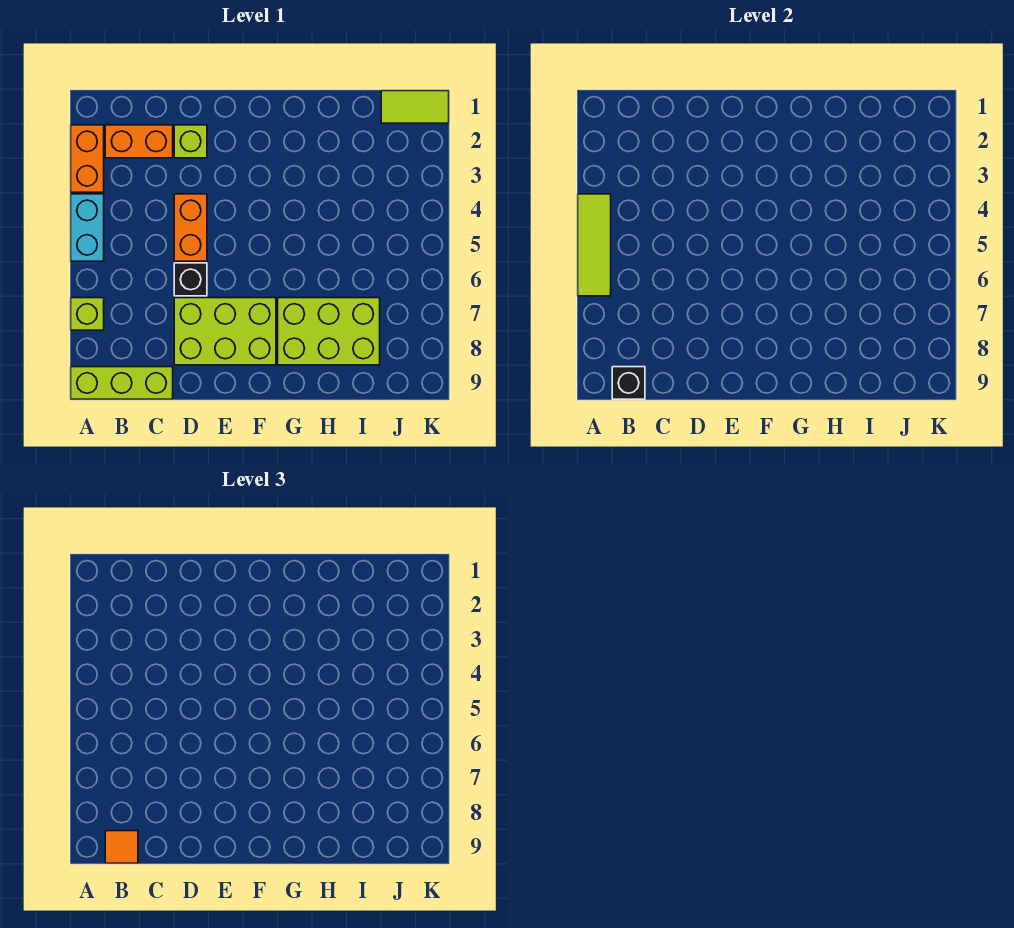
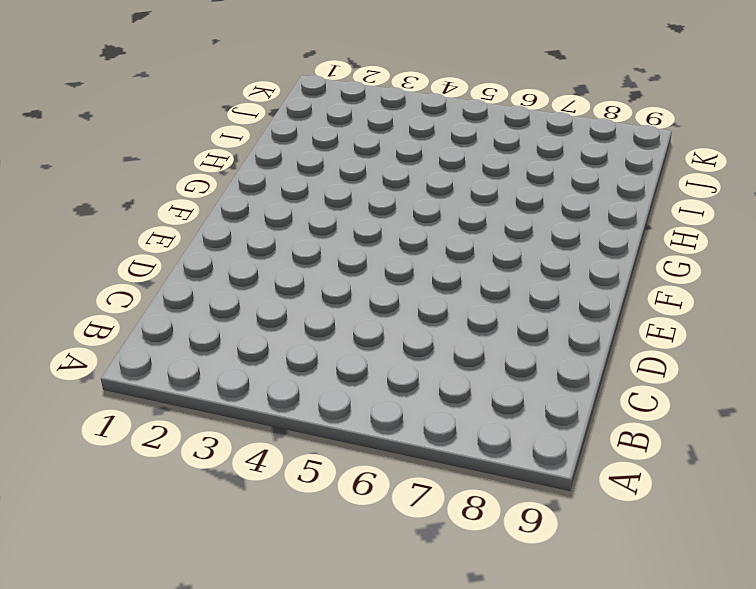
none -> orange brick A2:A3 level 1
none -> cyan brick A4:A5 level 1
none -> lime brick A7 level 1

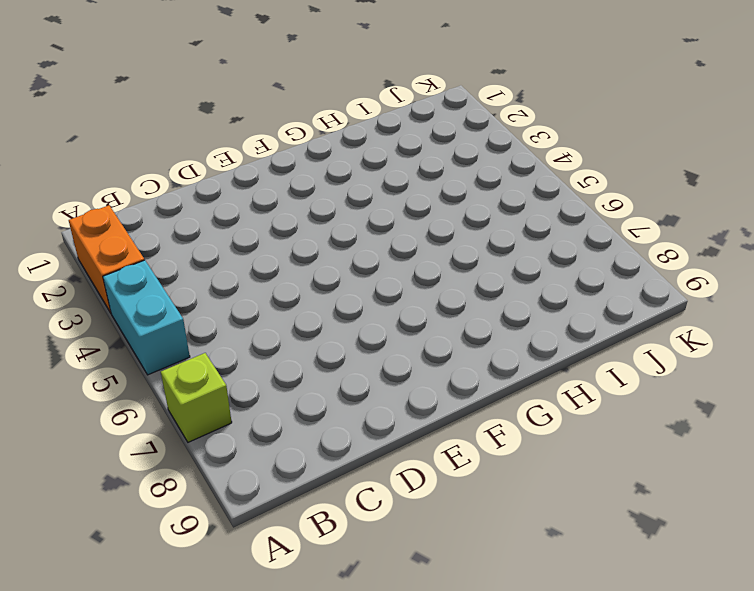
none -> lime brick A9:C9 level 1
none -> orange brick B2:C2 level 1
none -> lime brick D2 level 1

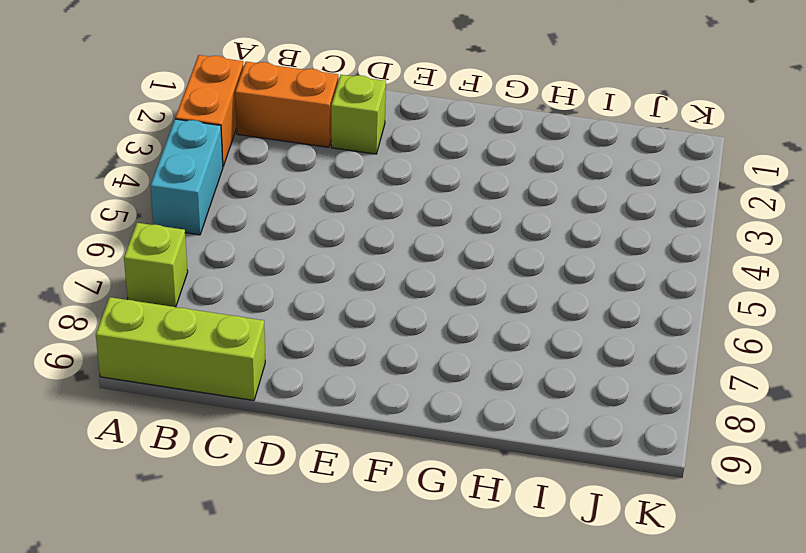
none -> orange brick D4:D5 level 1
none -> black brick D6 level 1
none -> lime brick D7:F8 level 1

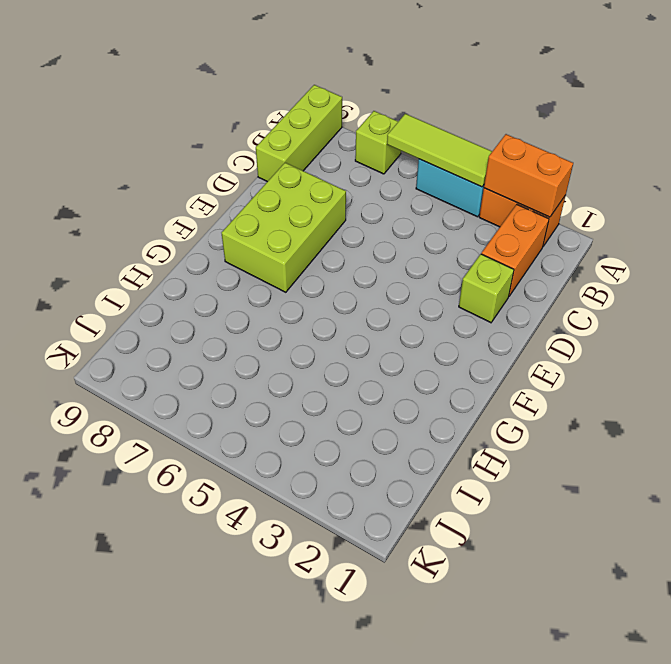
orange brick A2:A3 level 2 -> orange brick D4:D5 level 1
none -> black brick D6 level 1
none -> lime brick G7:I8 level 1
none -> lime tile J1:K1 level 1

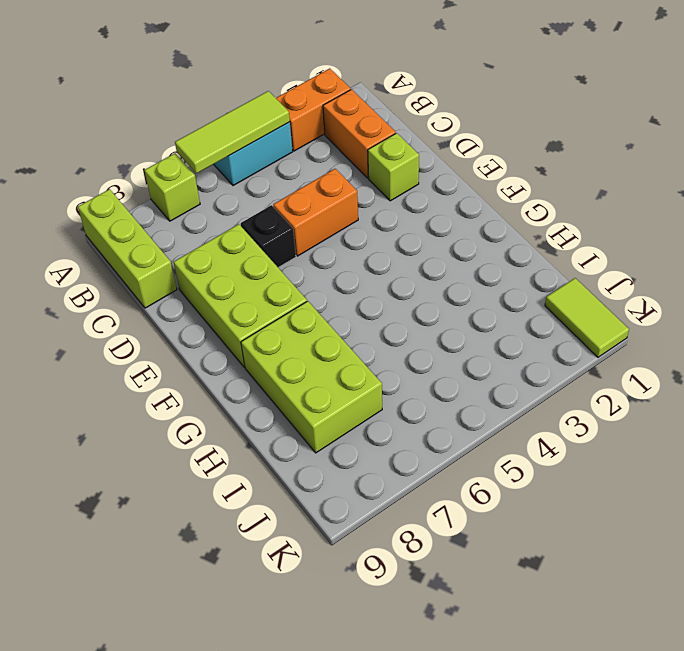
none -> black brick B9 level 2
none -> orange tile B9 level 3

